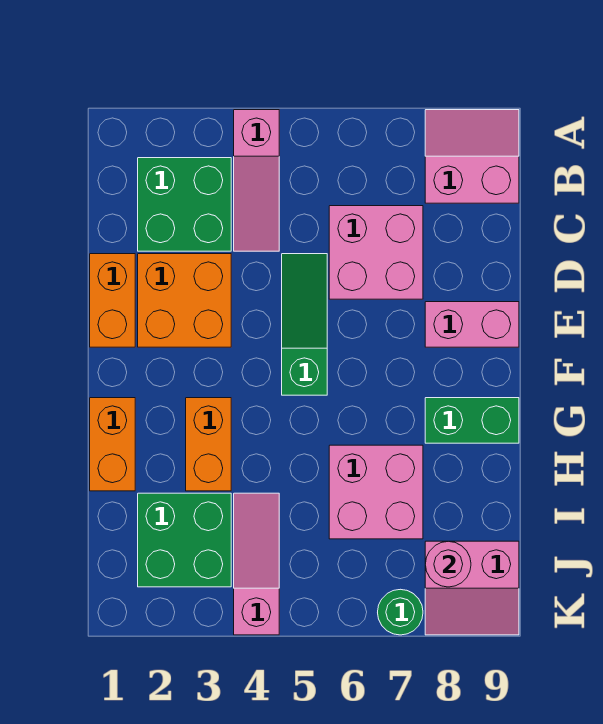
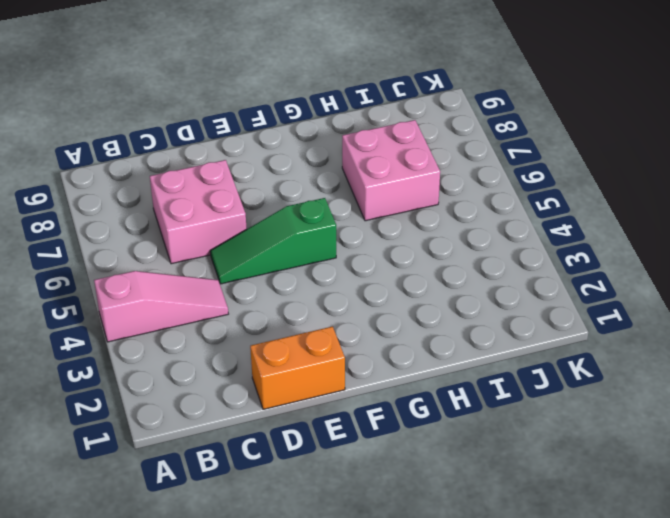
none -> pink slope A8:B9 level 1 top B
none -> green brick B2:C3 level 1
none -> orange brick D2:E3 level 1

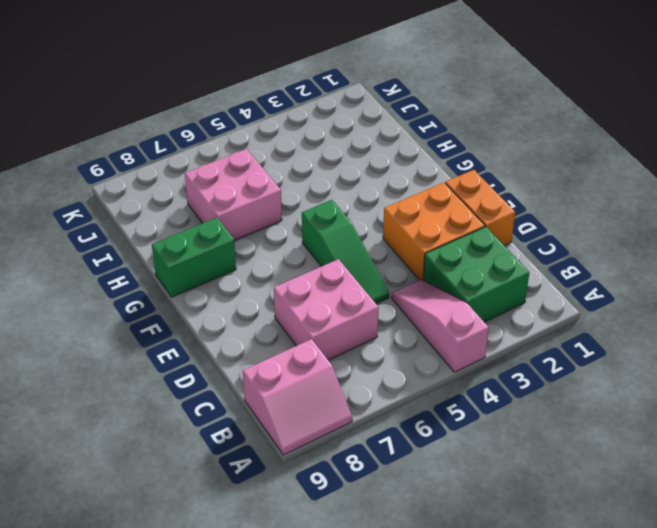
none -> pink brick E8:E9 level 1
none -> orange brick G1:H1 level 1
none -> orange brick G3:H3 level 1

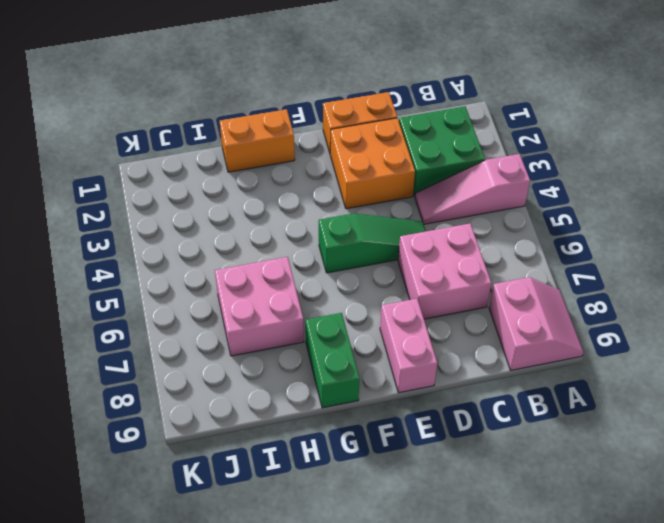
none -> orange brick G3:H3 level 1
none -> green brick I2:J3 level 1
none -> pink slope I4:K4 level 1 top K

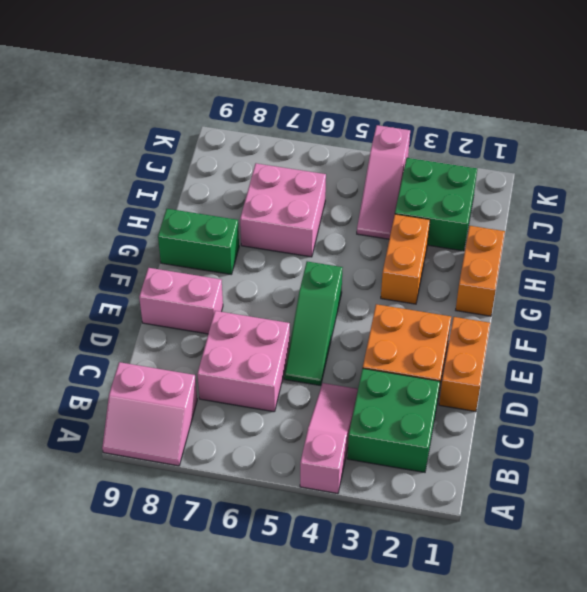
none -> pink slope J8:K9 level 1 top J
none -> green round brick K7 level 1
none -> pink round brick J8 level 2

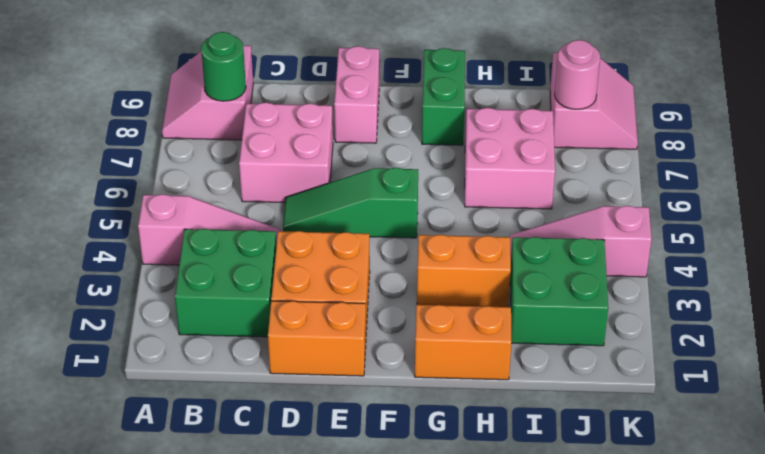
green round brick B8 level 2 -> green round brick K7 level 1

